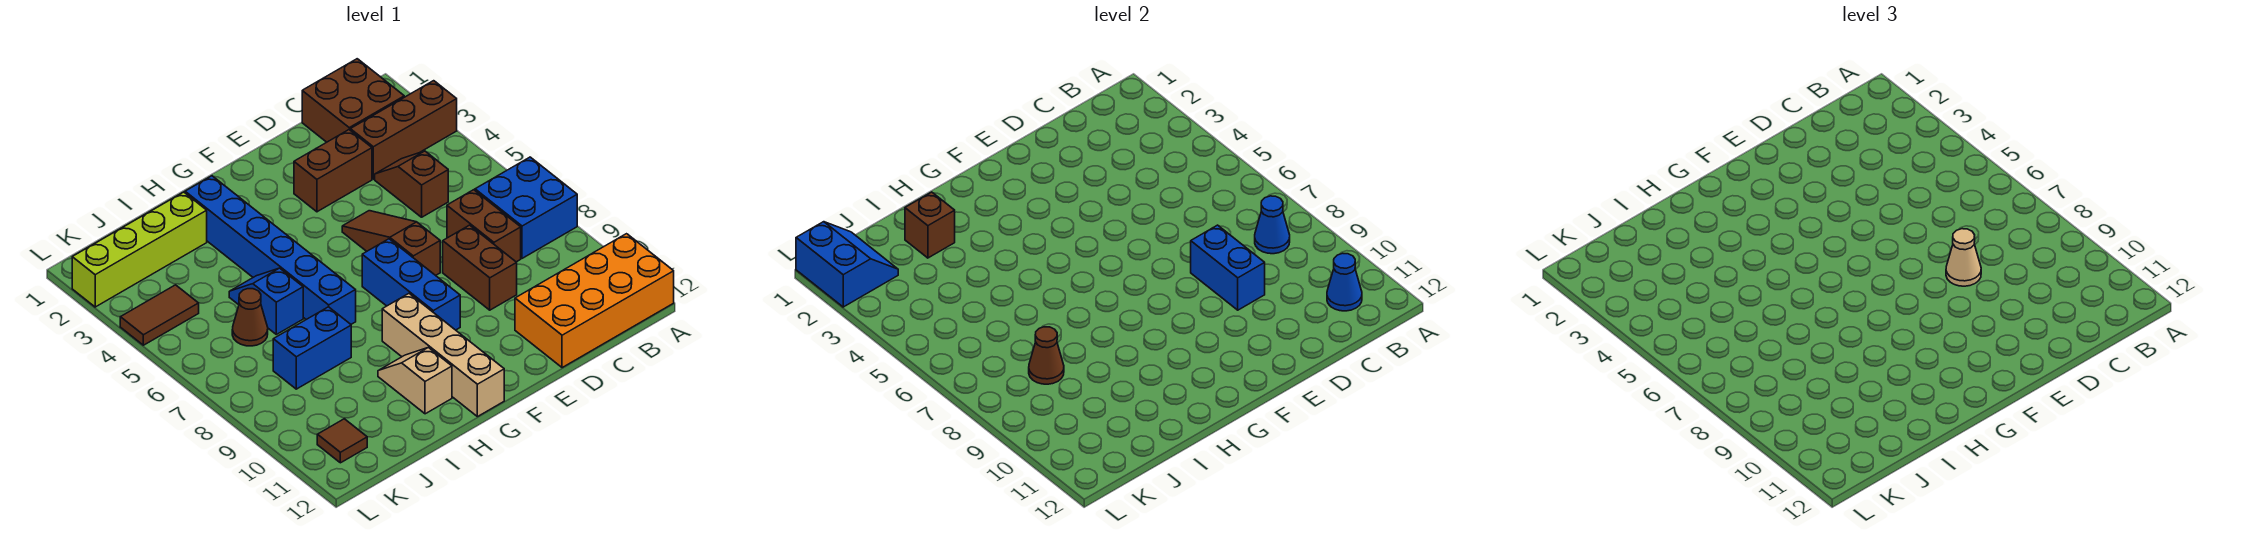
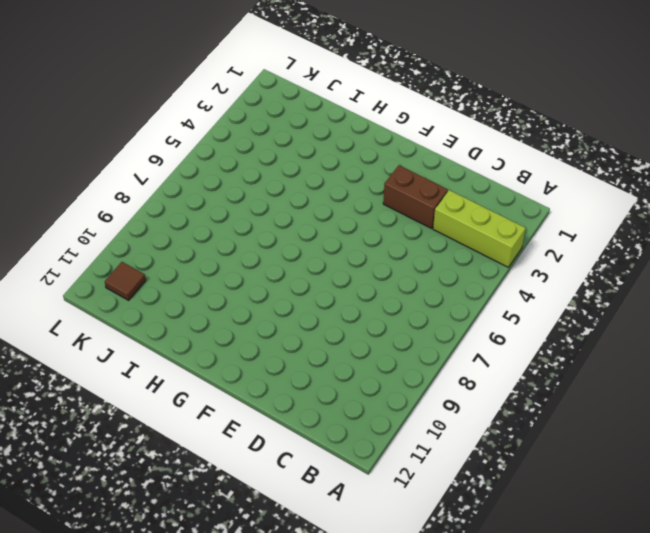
lime brick A3:C3 level 1 -> brown brick A3:C3 level 1
none -> blue brick A7:B8 level 1
none -> orange brick A11:D12 level 1
none -> brown brick B1:C2 level 1

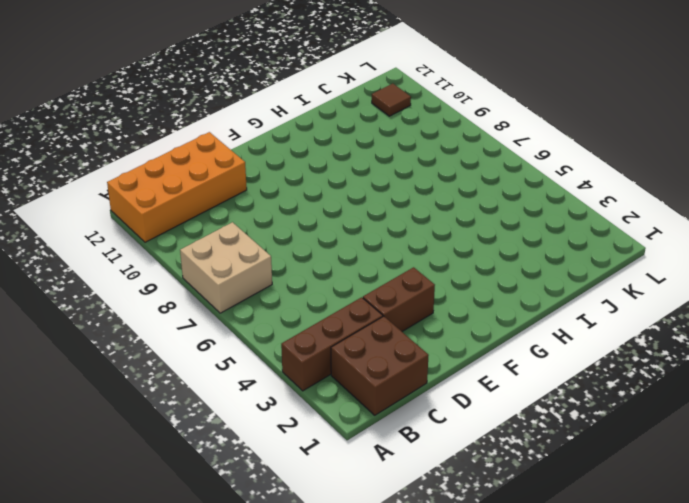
tan brick A7:B8 level 1 -> blue brick A7:B8 level 1
none -> brown slope C4:C5 level 1 top 5
none -> brown brick C7:C8 level 1
none -> brown brick D8:D9 level 1

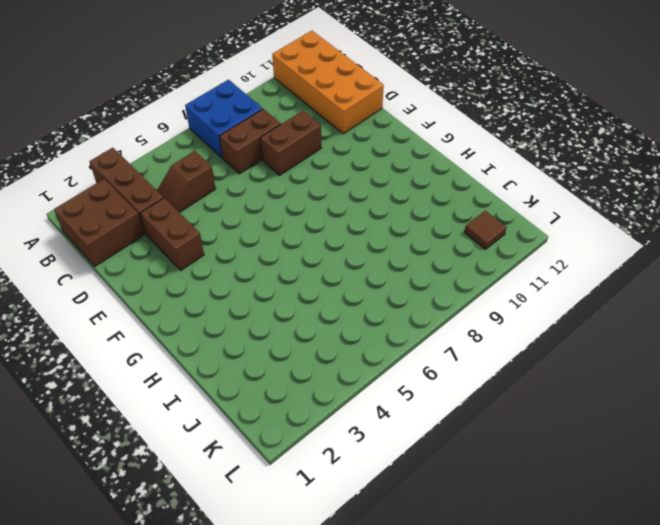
none -> brown slope E5:E7 level 1 top 7
none -> blue brick F7:F9 level 1
none -> tan brick G9:G12 level 1

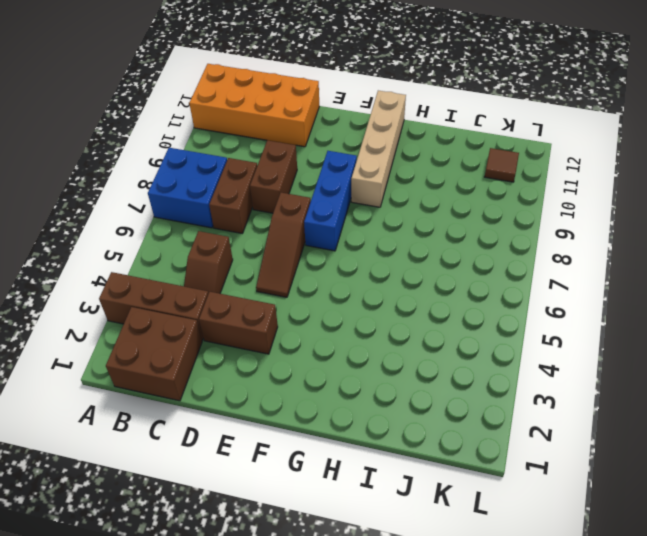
none -> blue brick H2:H7 level 1
none -> tan slope H10:H11 level 1 top 11
none -> lime brick I2:L2 level 1

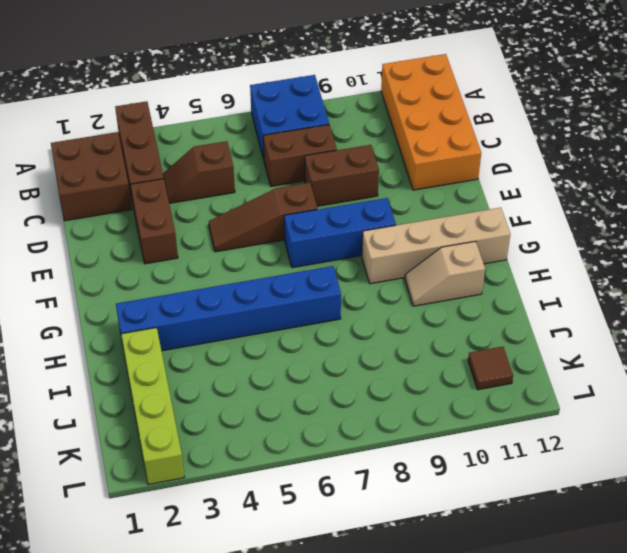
none -> blue slope I5:I6 level 1 top 6
none -> blue brick I8:J8 level 1
none -> brown cone J6 level 1

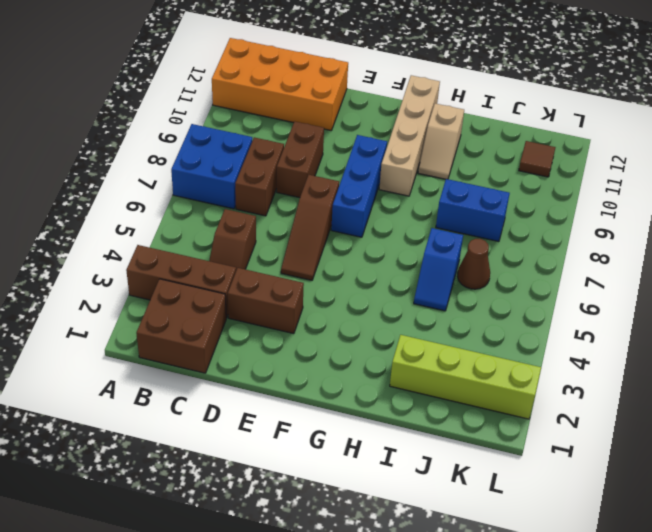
none -> blue brick H2:H7 level 1
none -> brown tile K4:L4 level 1
none -> blue cone B8 level 2

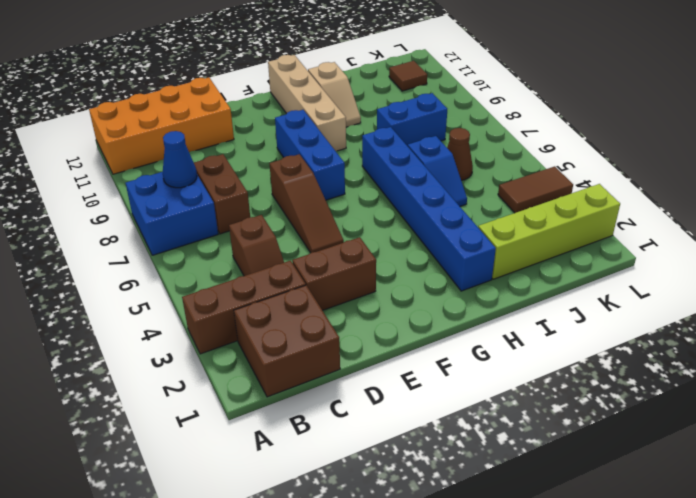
none -> brown brick D8:D9 level 1
none -> blue cone B11 level 2
none -> blue brick D8:D9 level 2

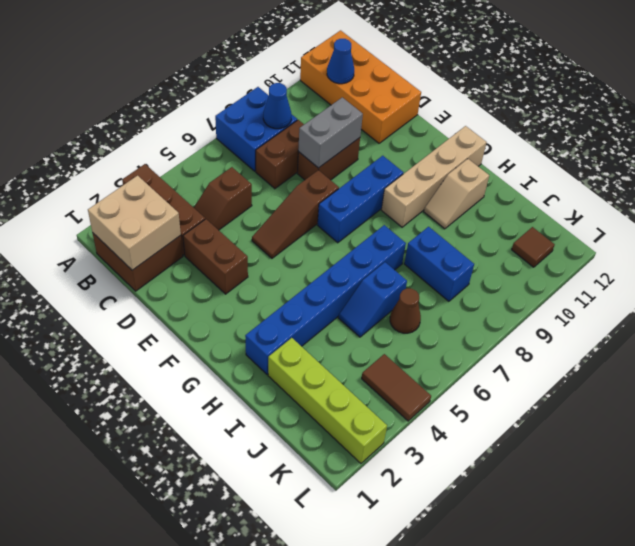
tan brick B1:C2 level 2 -> none
grey brick D8:D9 level 2 -> blue brick D8:D9 level 2
none -> brown brick I2 level 2
none -> brown cone J8 level 2
none -> blue slope K1:L2 level 2 top L

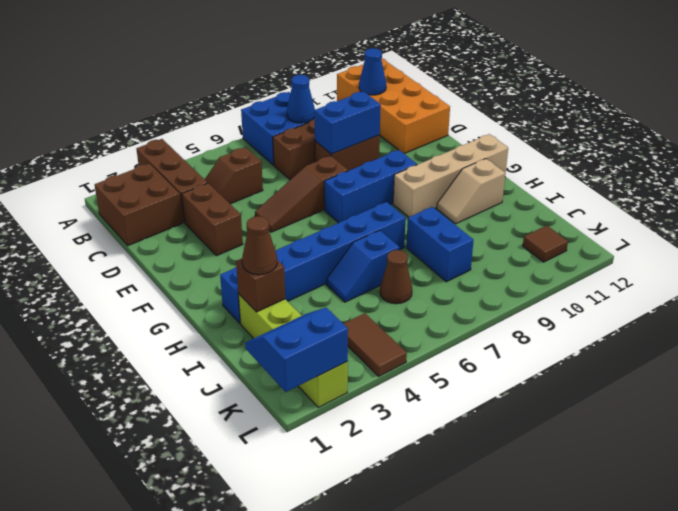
brown cone I2 level 3 -> brown cone J8 level 2
none -> tan cone D8 level 3

